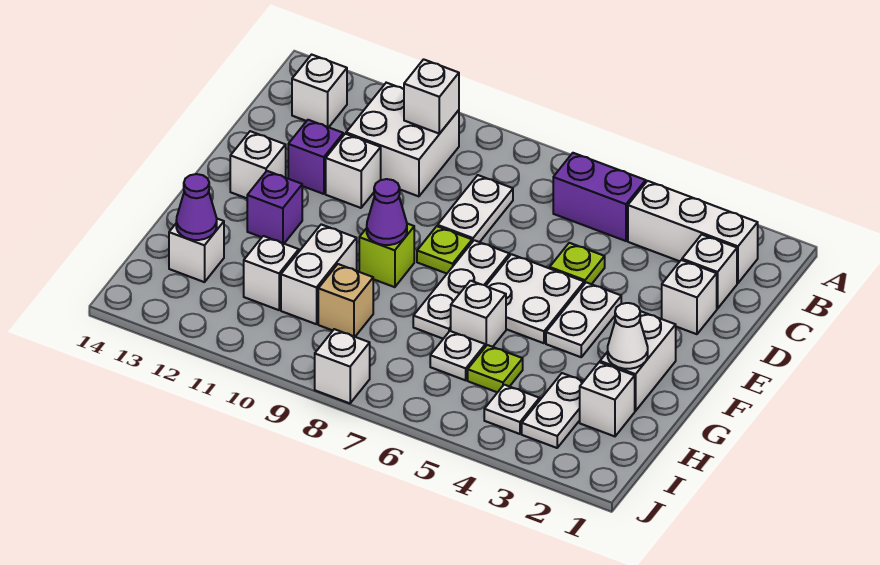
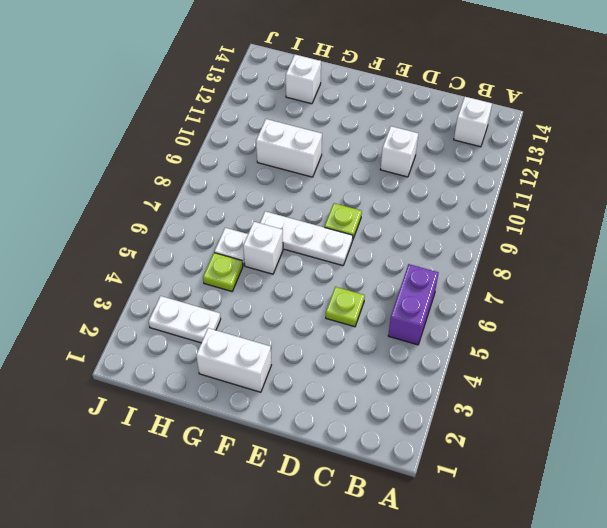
none -> white brick B2:B4 level 1
none -> white brick B10:C11 level 1
none -> white brick C2 level 1
none -> white plate C8:D8 level 1

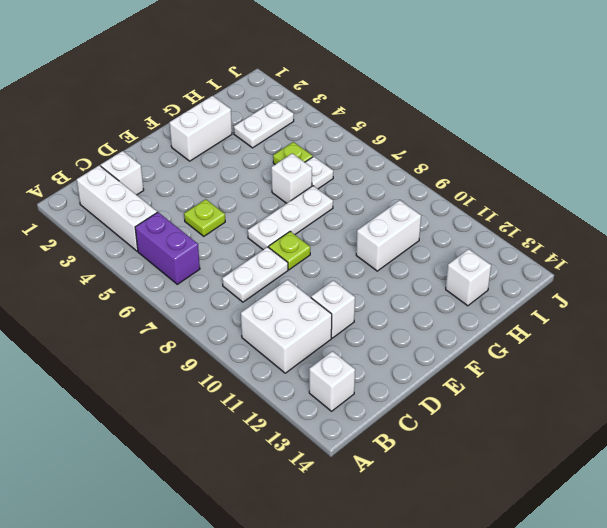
none -> white brick D2 level 1
none -> purple brick D12 level 1
none -> white plate E4:F4 level 1
none -> white plate E5:F6 level 1

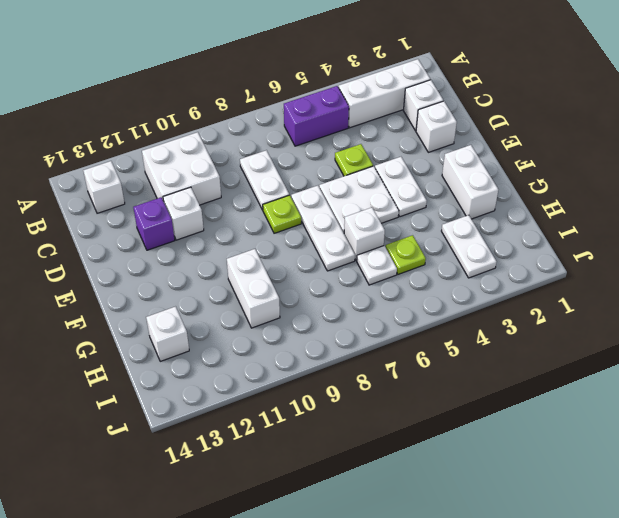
none -> white brick E13 level 1
none -> lime brick F9 level 1
none -> purple brick F12 level 1
none -> white brick H2 level 1

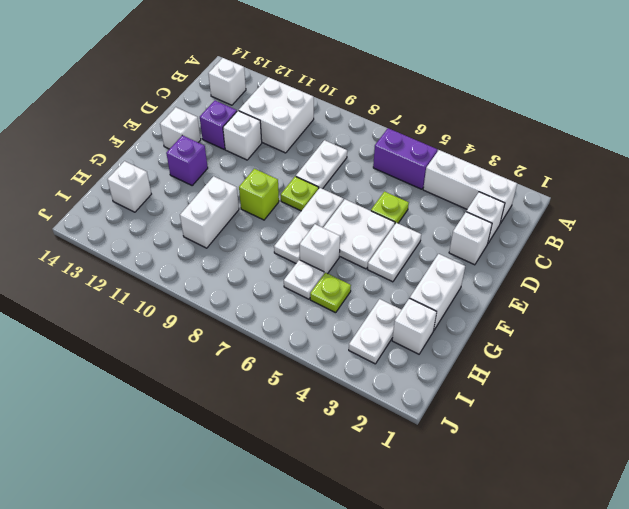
none -> tan brick H9 level 1
none -> white brick H11 level 1
none -> white plate I4 level 1
none -> white brick J8 level 1

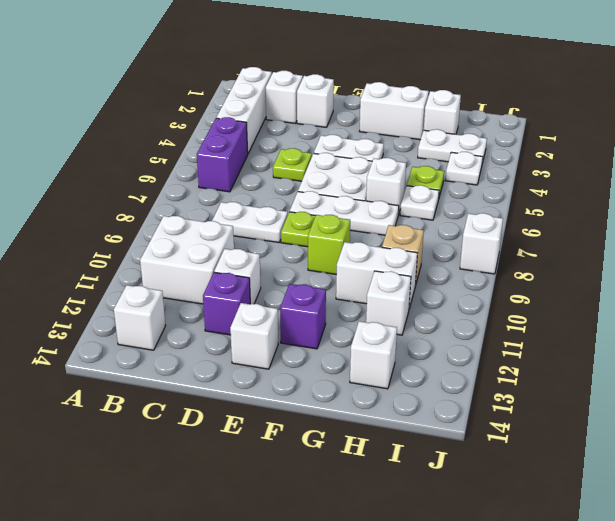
none -> white brick B10 level 2
none -> purple cone F9 level 2
none -> white cone G2 level 2
none -> purple cone H13 level 2

